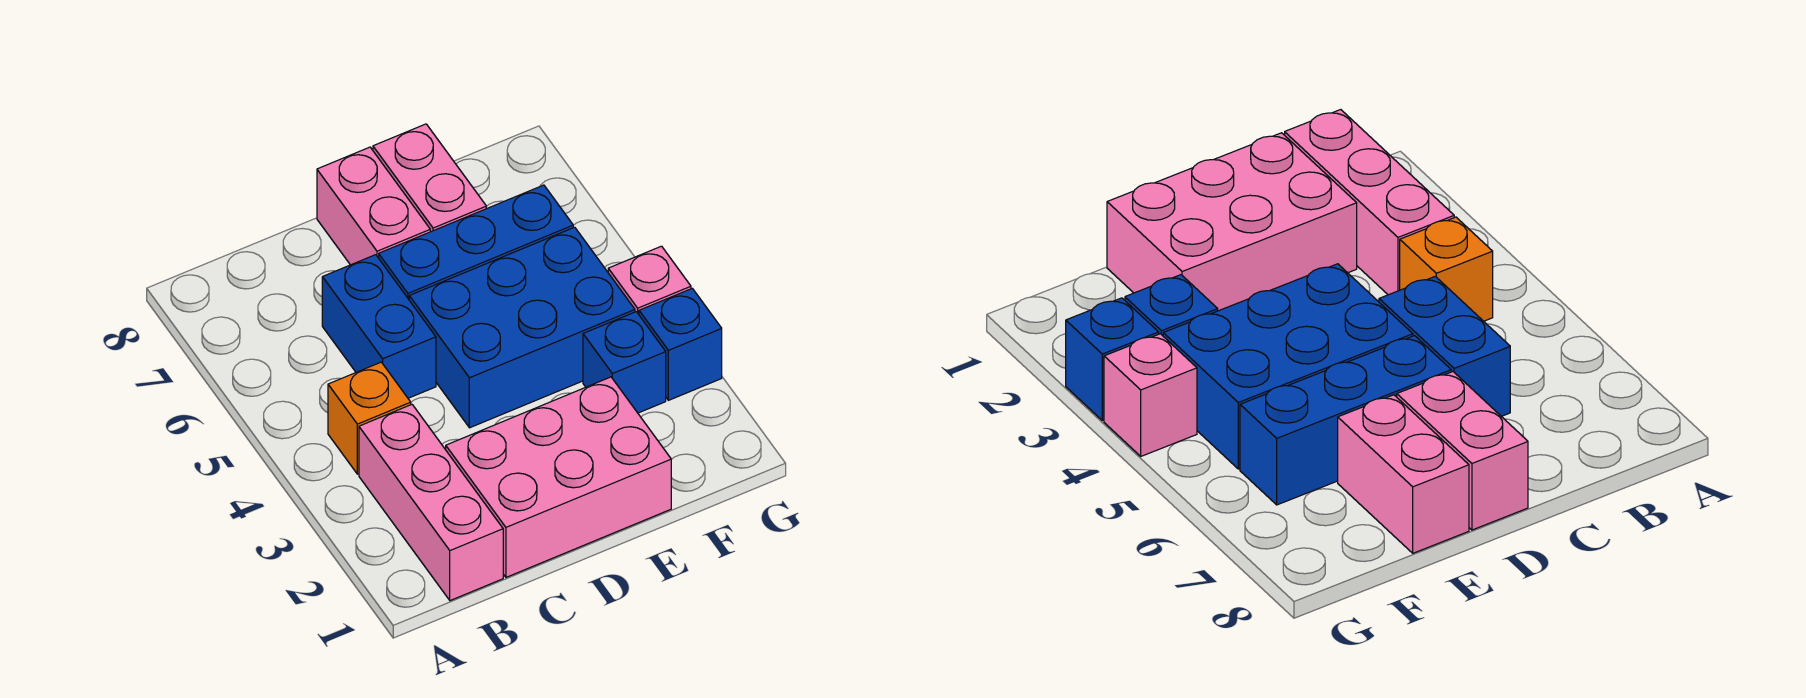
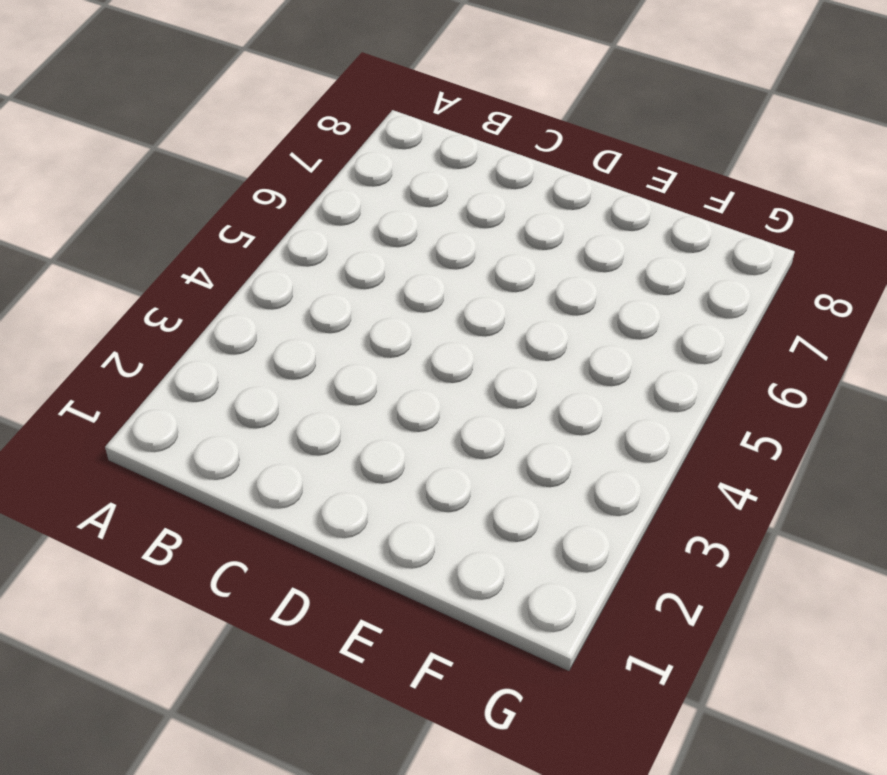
none -> pink brick B1:B3 level 1
none -> orange brick B4 level 1

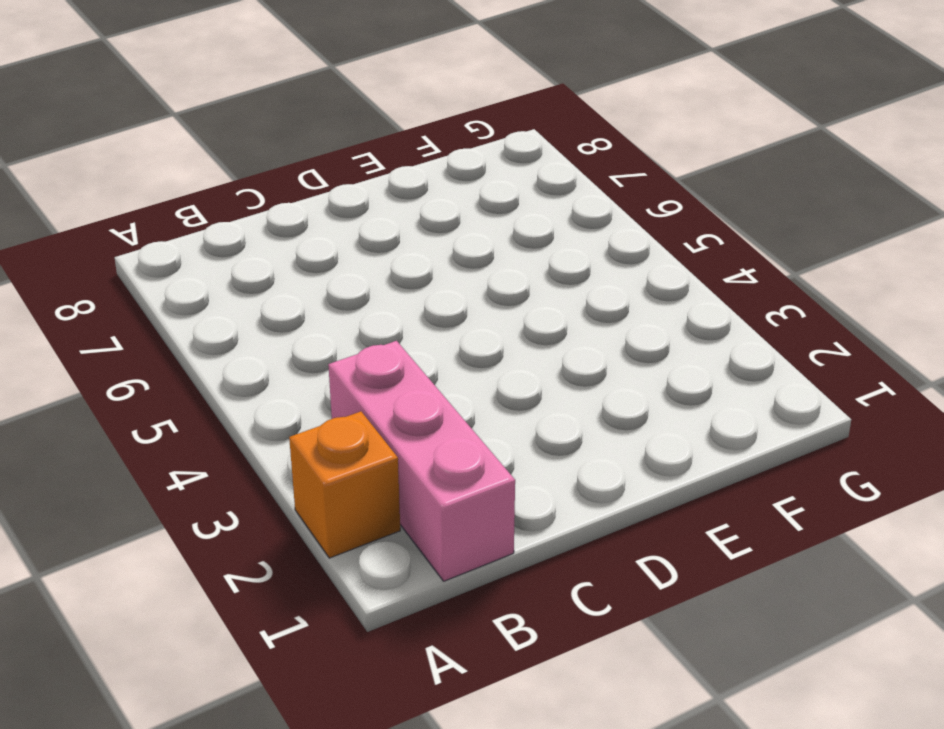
orange brick A2 level 1 -> orange brick B4 level 1
none -> pink brick C1:E2 level 1
none -> blue brick C5:C6 level 1

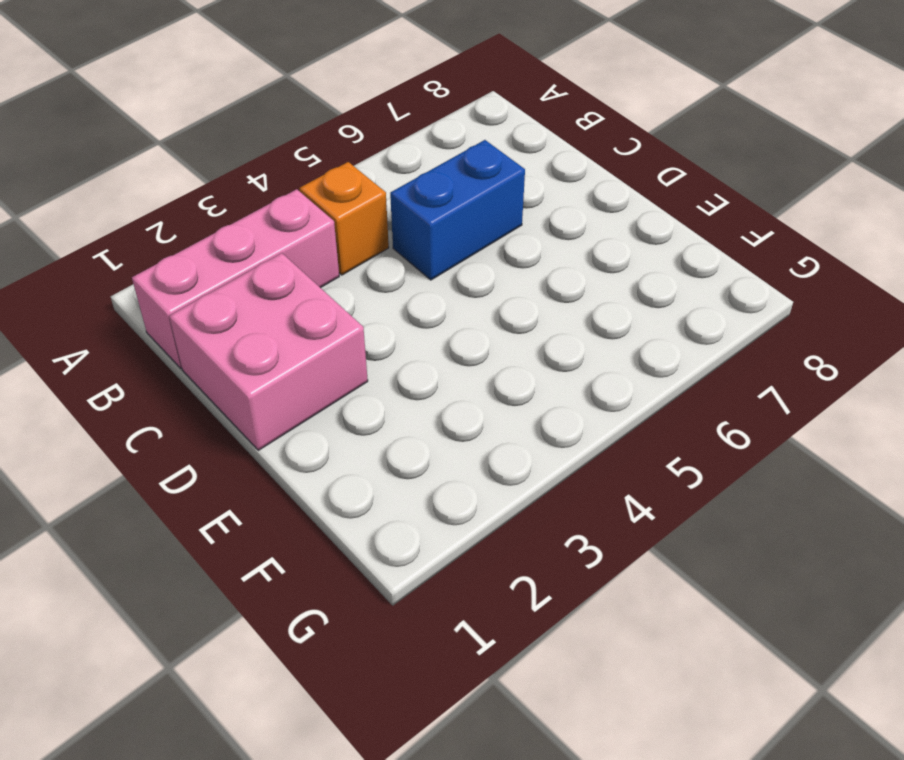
pink brick C1:D2 level 1 -> pink brick C1:E2 level 1
none -> blue brick D4:F5 level 1
none -> blue brick D6:F6 level 1

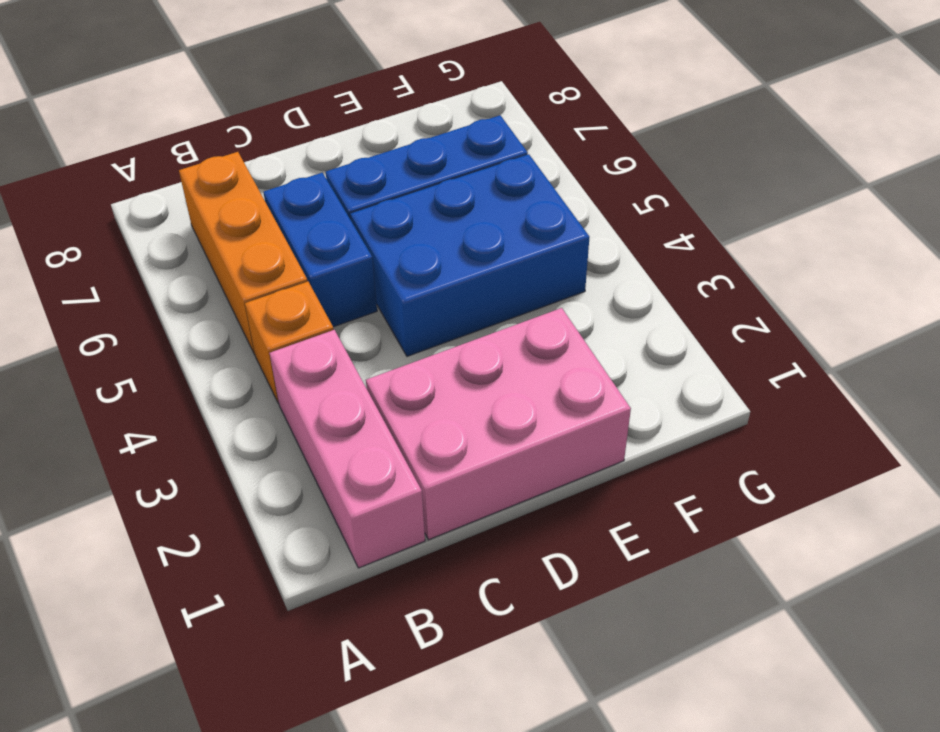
orange brick B5:B7 level 1 -> none
none -> pink brick D7:D8 level 1
none -> pink brick E7:E8 level 1

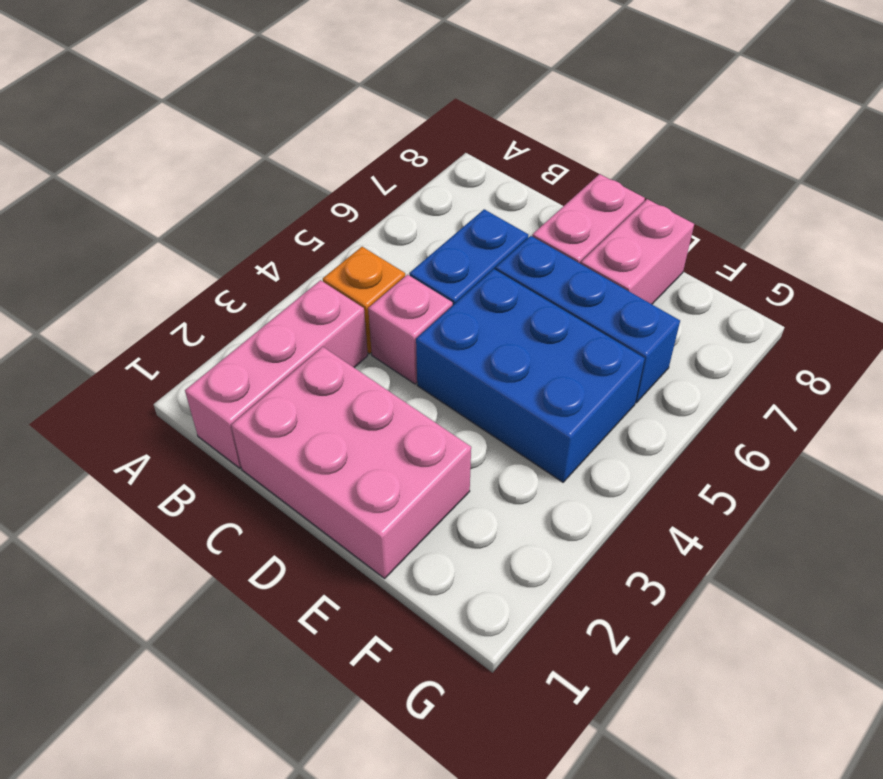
pink brick C4 level 1 -> pink brick G4 level 1
none -> blue brick F3 level 1
none -> blue brick G3 level 1

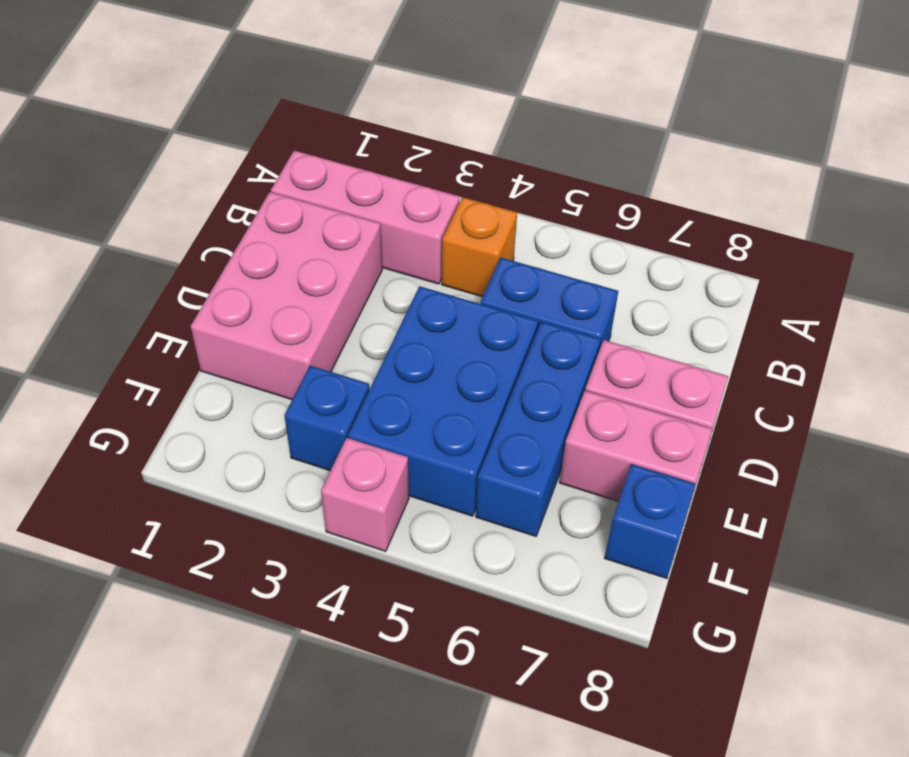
blue brick F8 level 1 -> blue brick G3 level 1

